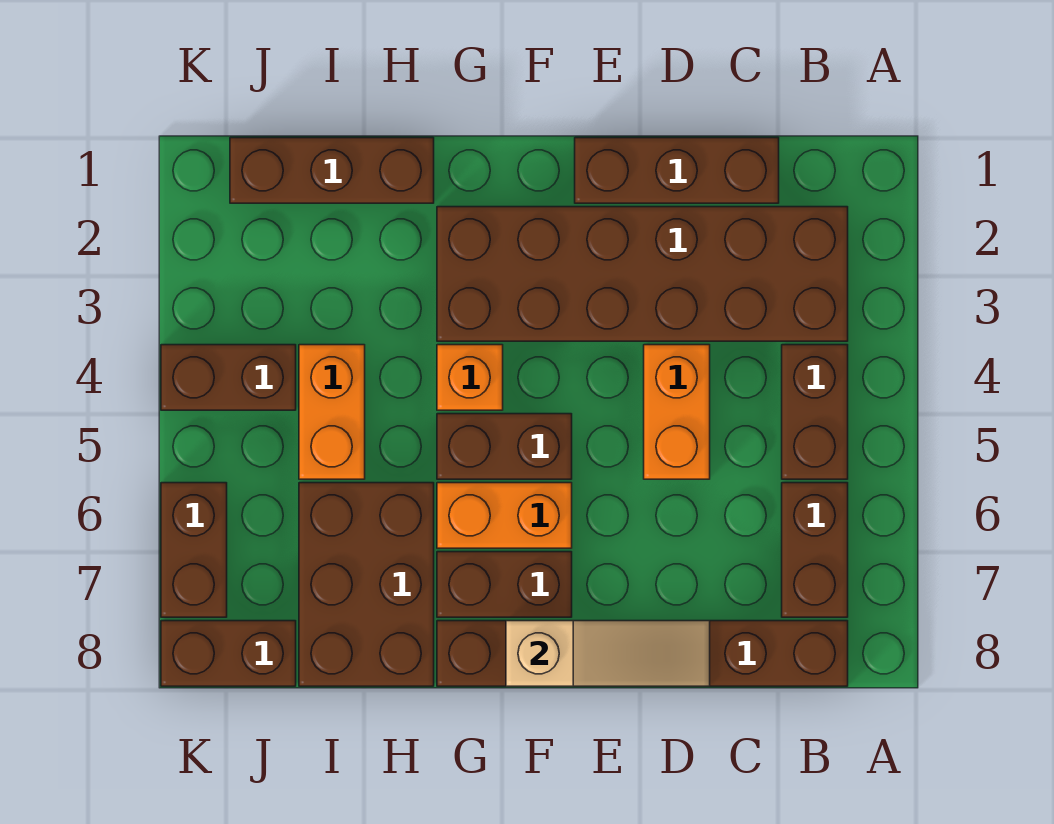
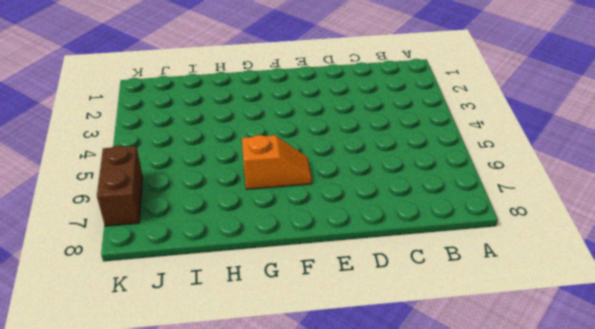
orange slope F6:G6 level 1 top G -> orange brick F6:G6 level 1
none -> brown brick B2:G3 level 1
none -> brown brick B4:B5 level 1
none -> brown brick B6:B7 level 1

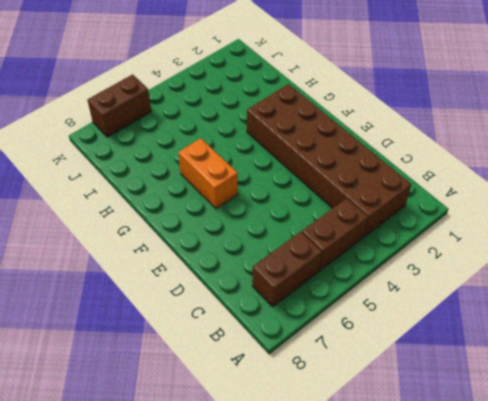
none -> brown brick B8:G8 level 1
none -> brown brick C1:E1 level 1
none -> orange brick D4:D5 level 1

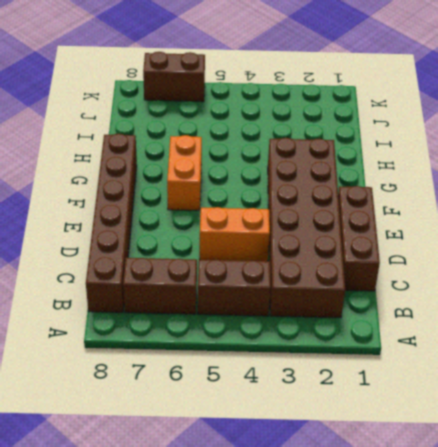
none -> brown brick F5:G5 level 1
none -> brown brick F7:G7 level 1
none -> orange brick G4 level 1

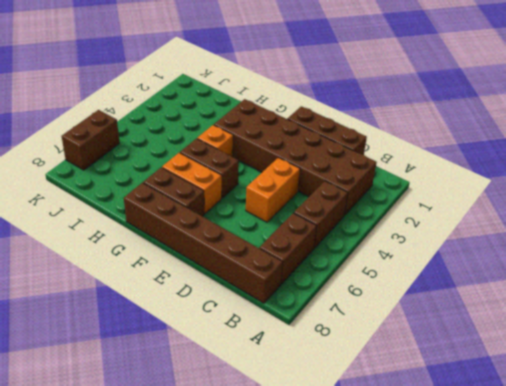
none -> brown brick H1:J1 level 1
none -> brown brick H6:I8 level 1
none -> orange brick I4:I5 level 1

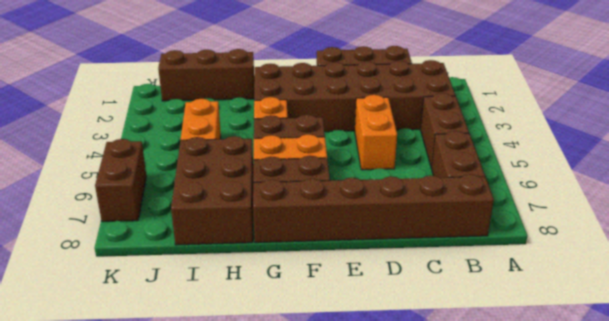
none -> brown brick J4:K4 level 1
none -> brown brick J8:K8 level 1
none -> tan slope D8:F8 level 2 top F

